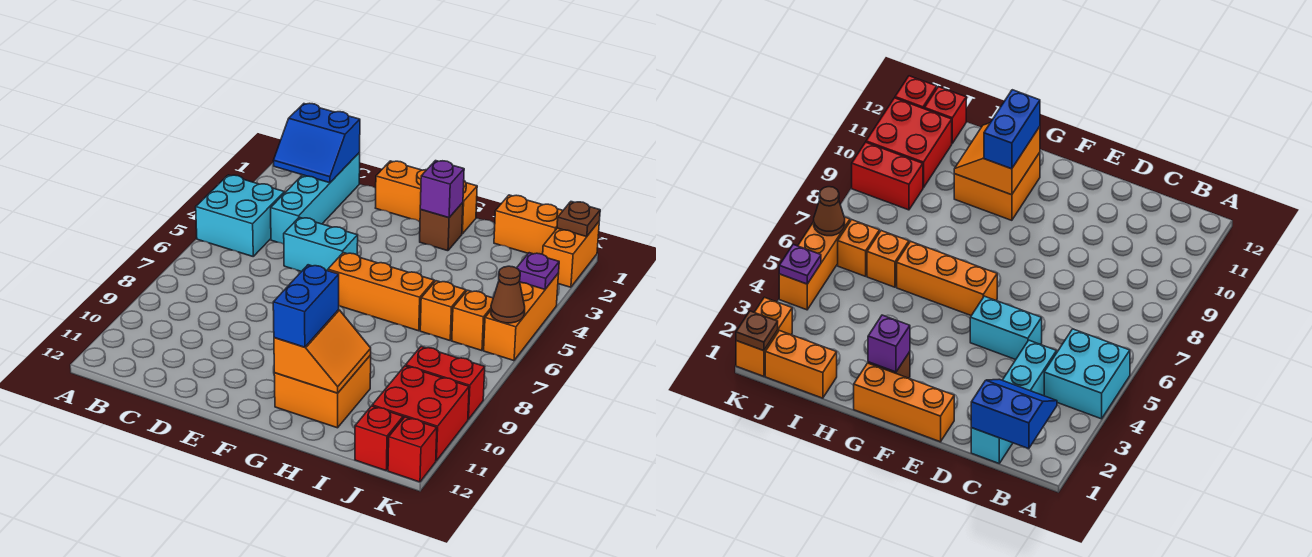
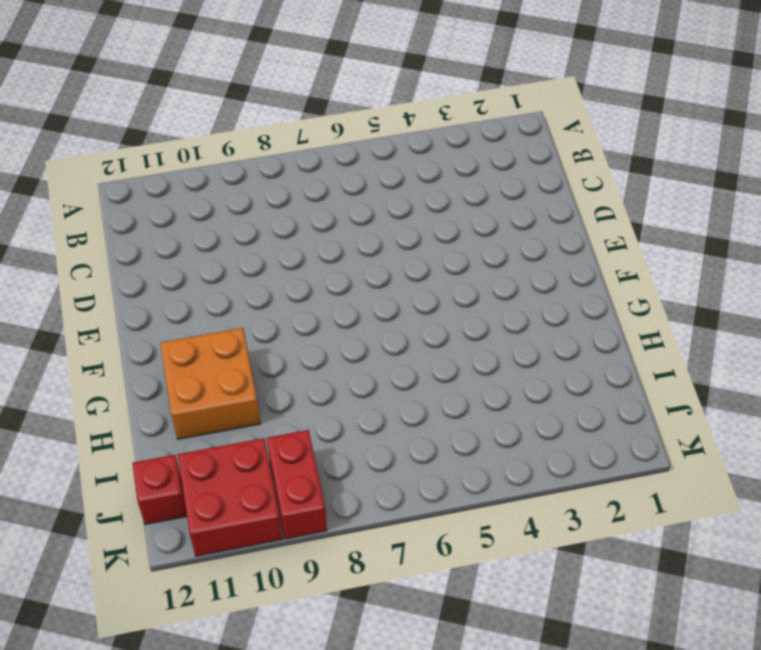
none -> cyan brick A4:B5 level 1
none -> cyan brick C1:C4 level 1
none -> cyan brick D5:E5 level 1

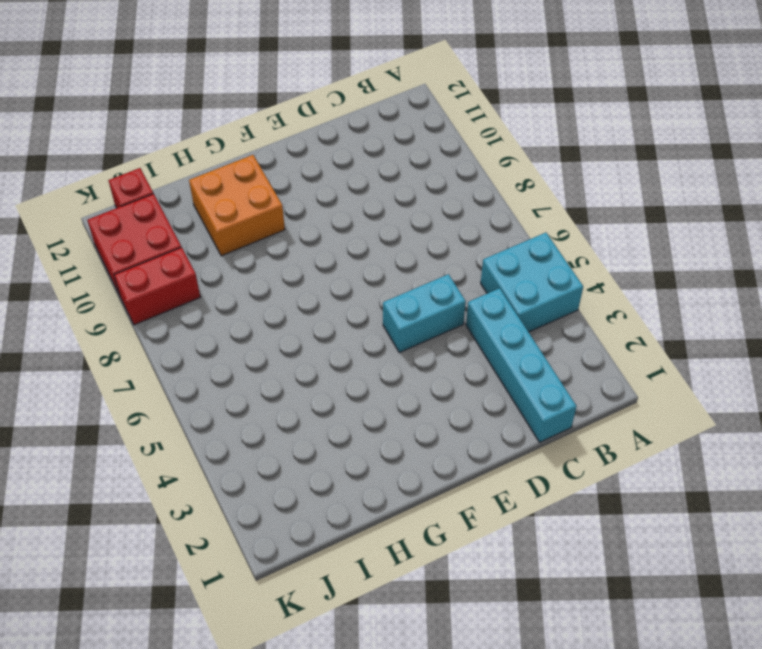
none -> orange brick E1:G1 level 1
none -> orange brick F6:H6 level 1
none -> brown brick G2 level 1

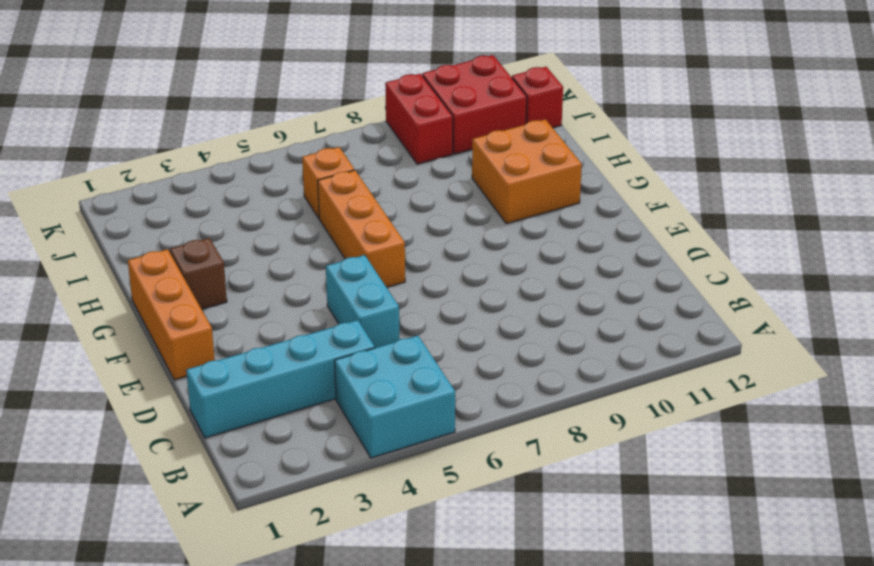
none -> orange brick I1:J1 level 1
none -> orange brick J6 level 1
none -> orange brick K1:K2 level 1

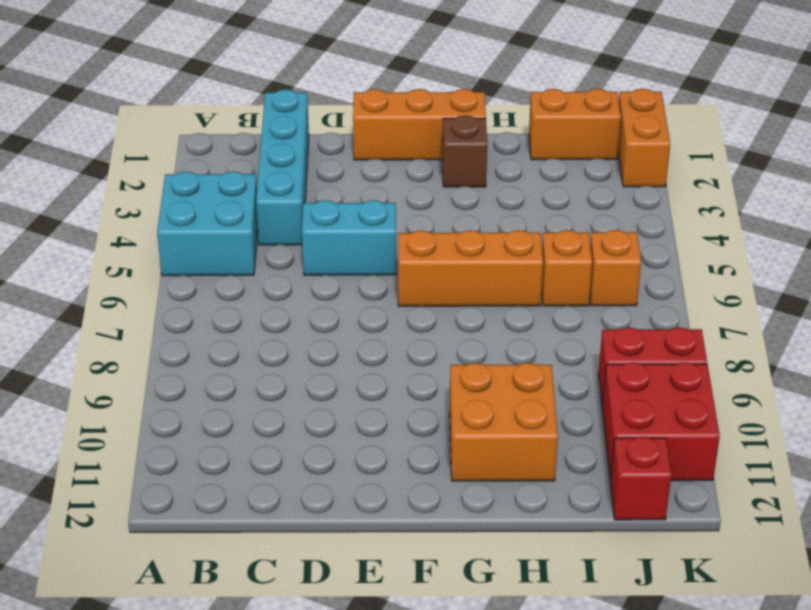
none -> orange brick K4:K6 level 1
none -> red brick K12 level 1
none -> blue slope B1:C2 level 2 top 1

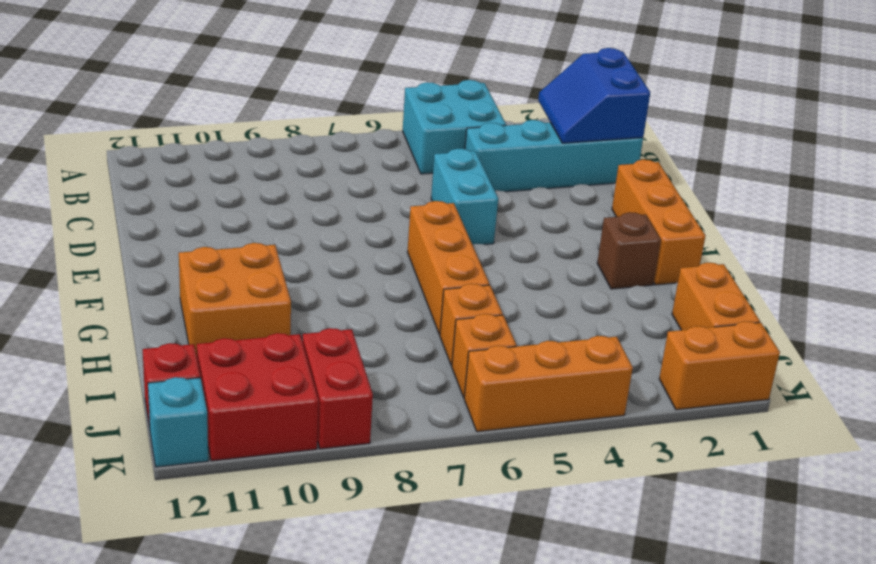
cyan brick K12 level 1 -> red brick K12 level 1
none -> purple brick G2 level 2
none -> orange slope G10:H11 level 2 top G
none -> brown plate K1 level 2

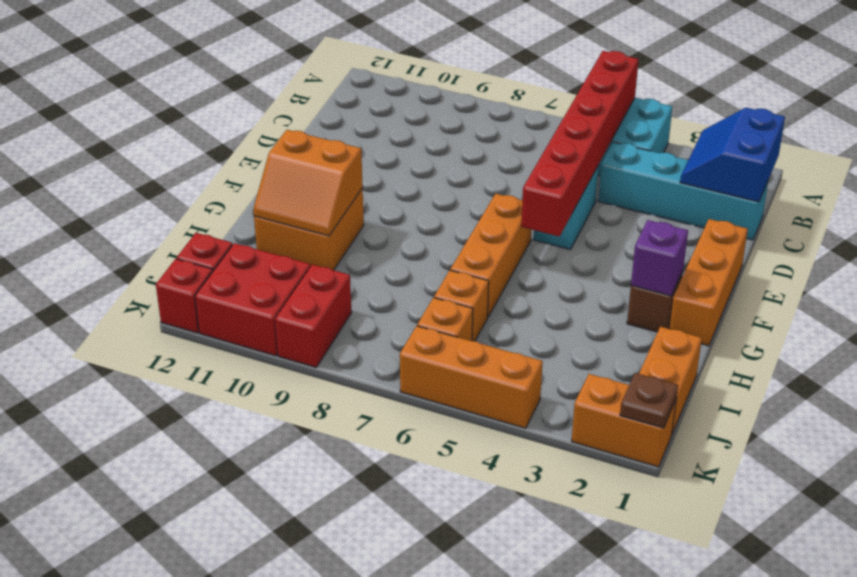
red brick A5:F5 level 2 -> none
none -> purple plate K4 level 2
none -> brown cone K6 level 2
none -> blue brick G10:G11 level 3

